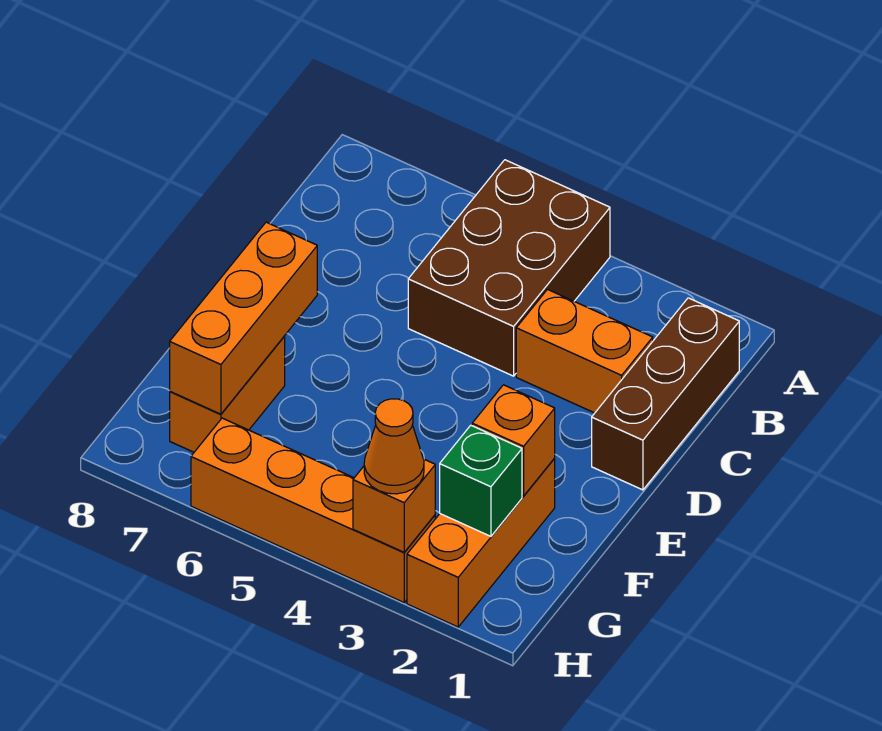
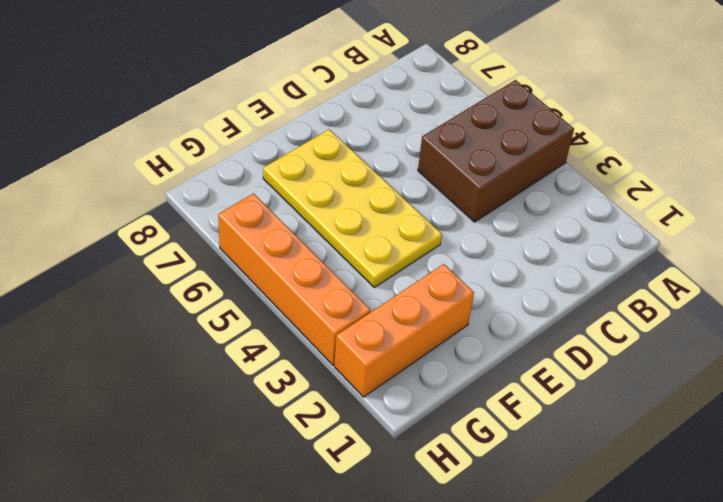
yellow plate E4:F7 level 1 -> orange brick F7:G7 level 1
none -> brown brick B1:D1 level 1
none -> orange brick C2:C3 level 1

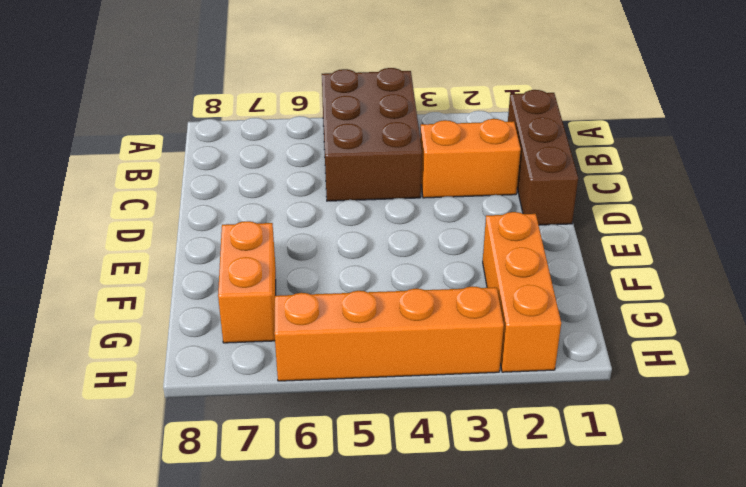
none -> orange brick E7:G7 level 2
none -> orange brick F2 level 2

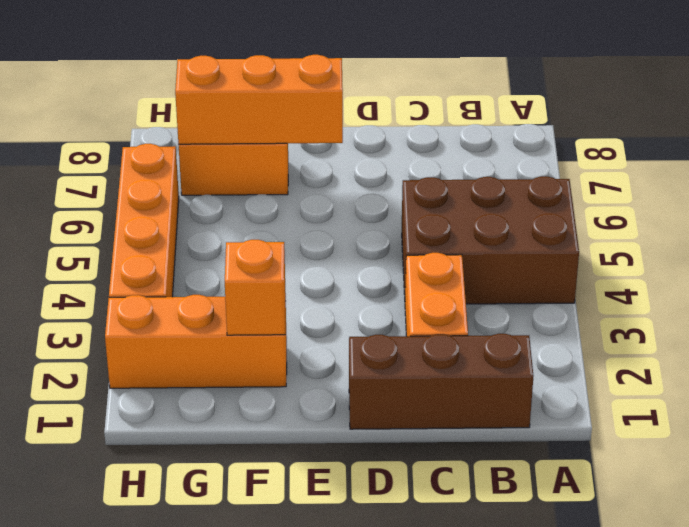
none -> green brick G2 level 2
none -> orange brick H3 level 2

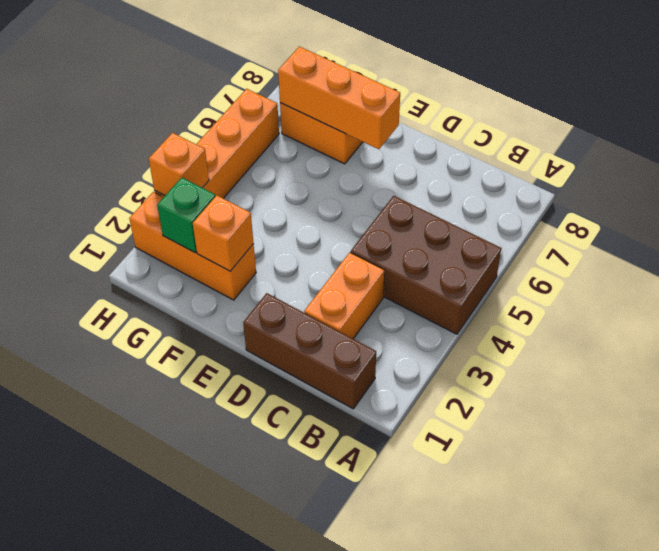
none -> orange cone H3 level 3

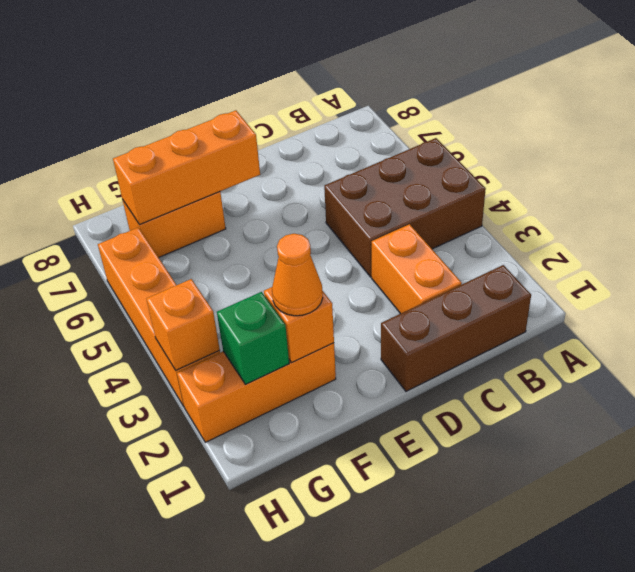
orange cone F2 level 3 -> orange cone H3 level 3

